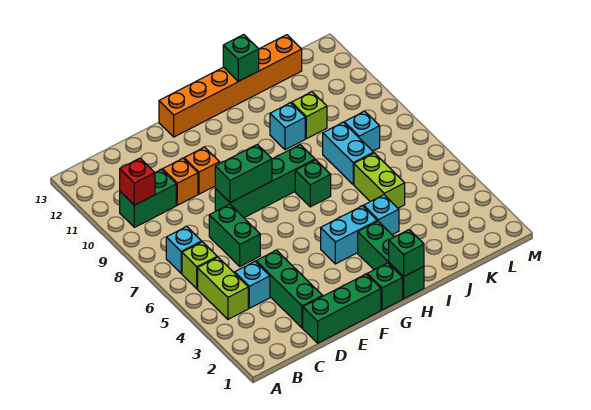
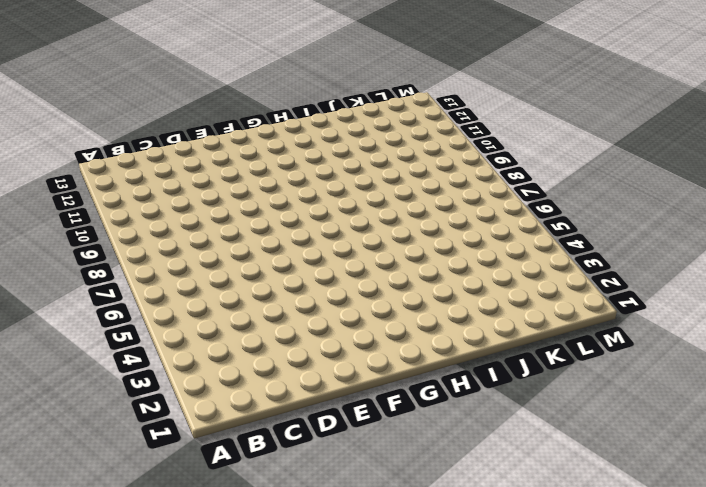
none -> lime brick B4:B5 level 1
none -> lime brick B6 level 1
none -> cyan brick B7 level 1

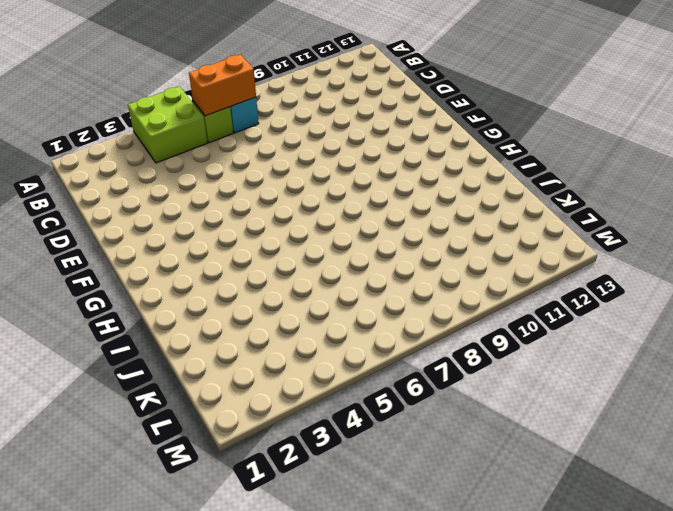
lime brick A4:B5 level 1 -> lime brick B4:B5 level 1
orange brick B6:B7 level 2 -> none
none -> green brick B10:C10 level 1
none -> cyan brick C4 level 1
none -> green brick D1:F1 level 1

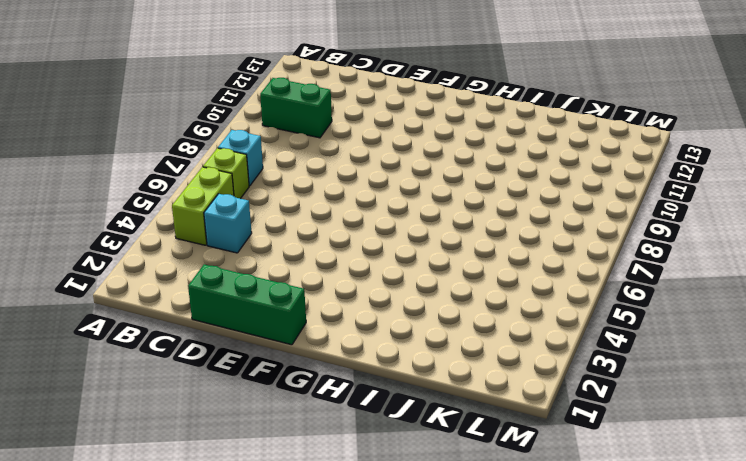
none -> green brick D2:D4 level 1
none -> green brick D6:D7 level 1
none -> orange brick D10 level 1

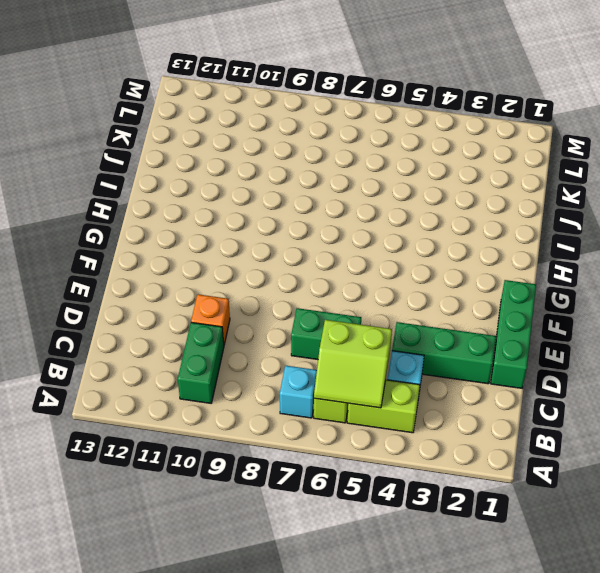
lime slope B5:C6 level 2 top C -> none
none -> green brick E8:H8 level 1
none -> orange brick E10 level 1
none -> orange brick F13:K13 level 1

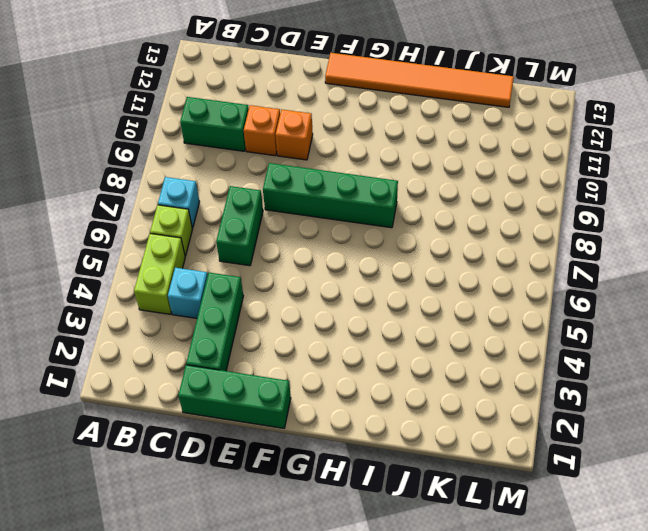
orange tile F13:K13 level 1 -> orange brick F13:K13 level 1
none -> green brick G1 level 1
none -> cyan brick G4:H4 level 1
none -> green brick H1:H3 level 1

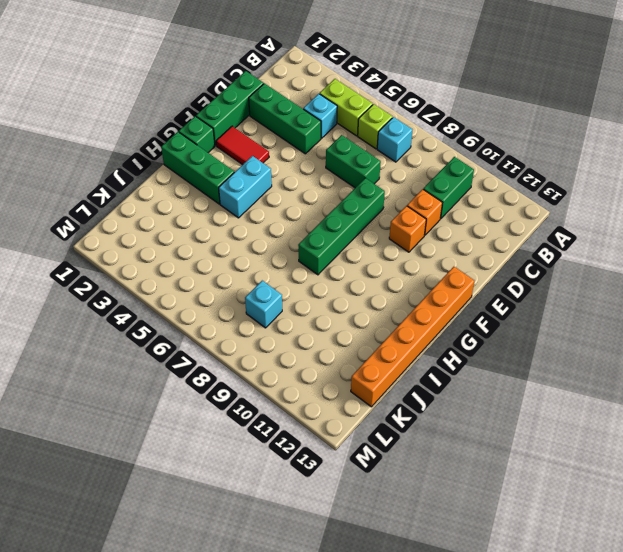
red tile F2:F3 level 1 -> none
none -> green brick H7 level 1
none -> cyan brick I4 level 1
none -> cyan brick I10 level 1

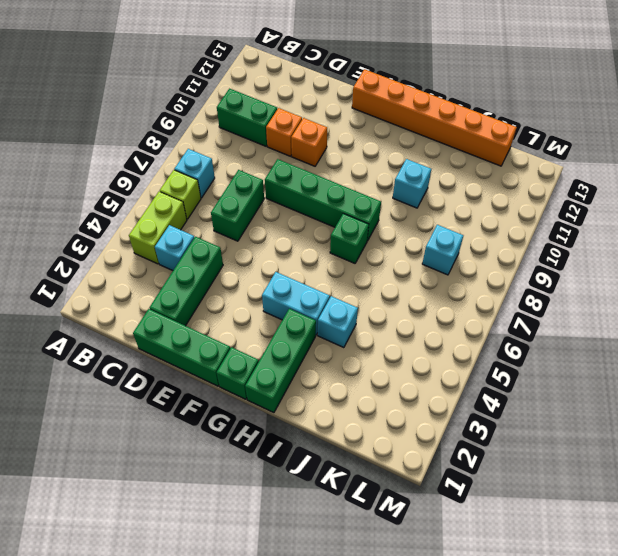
none -> lime brick J5:J6 level 1
none -> cyan brick J7:J8 level 1
none -> lime brick J10 level 1

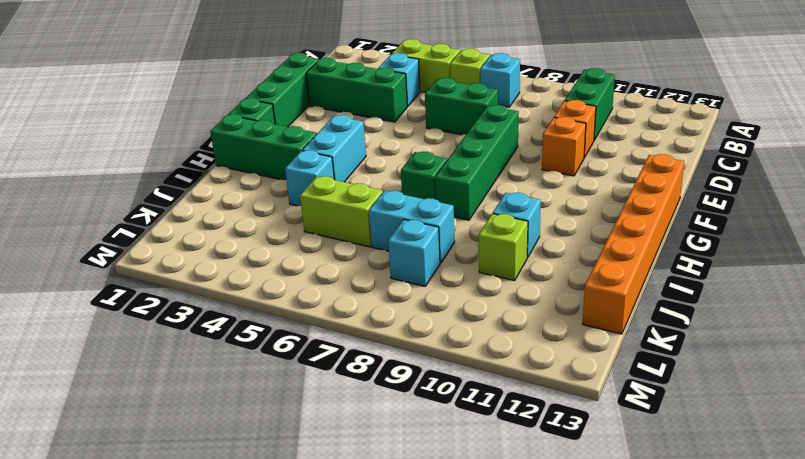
none -> red brick B10 level 2
none -> green brick E8:F8 level 2
none -> green brick H1 level 2

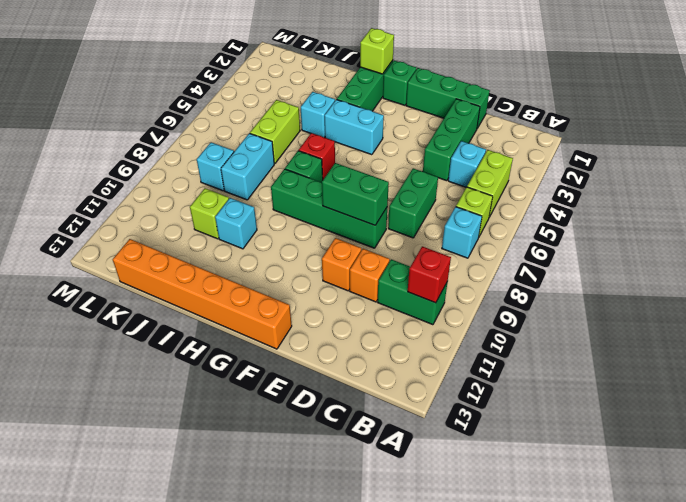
lime brick H1 level 2 -> green brick H1 level 2
red brick H6 level 1 -> none
none -> green brick I13 level 2

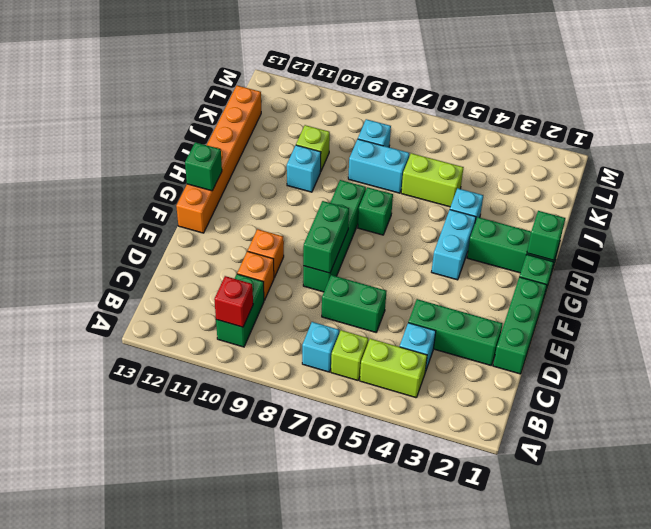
green brick G13 level 2 -> green brick I13 level 2

